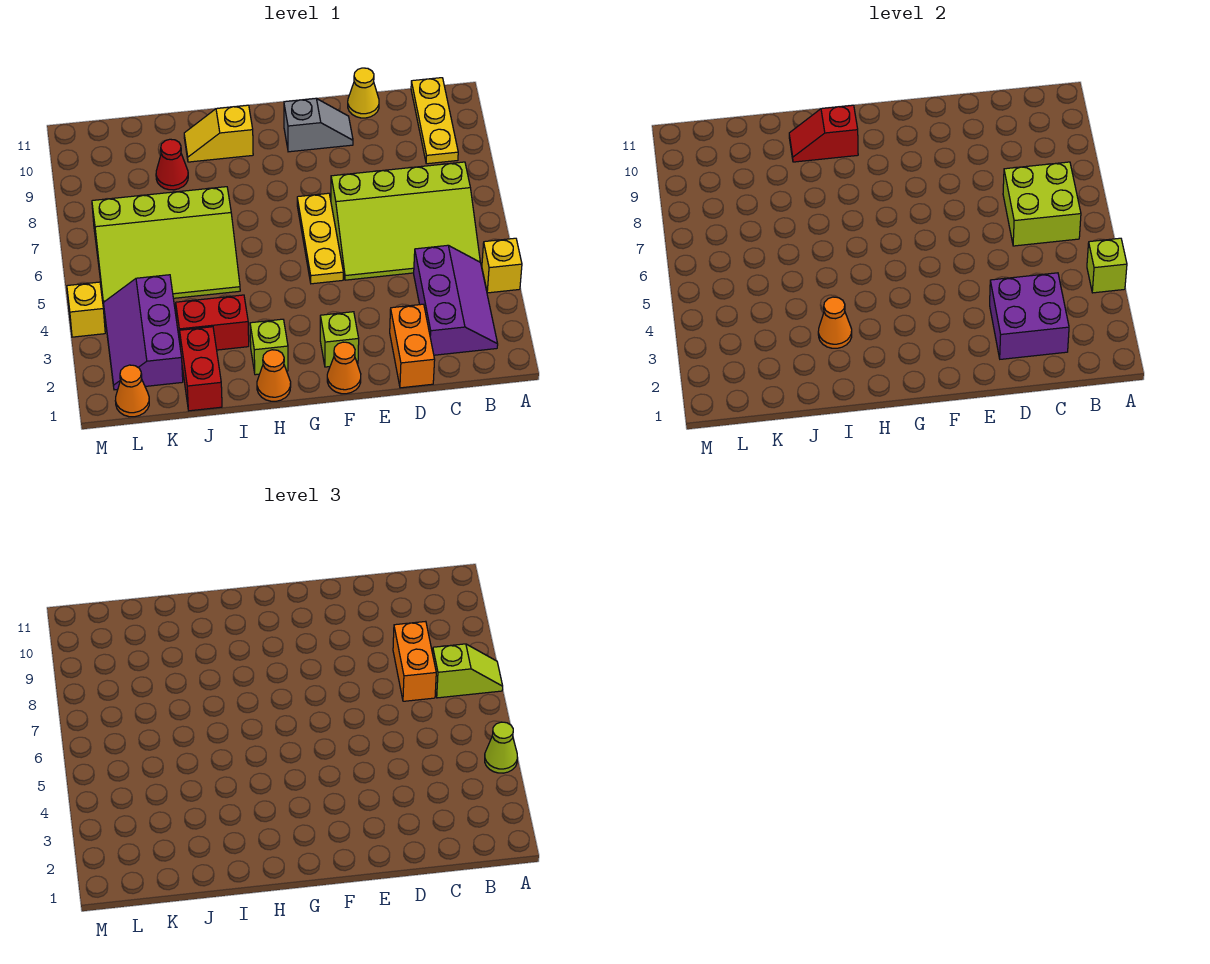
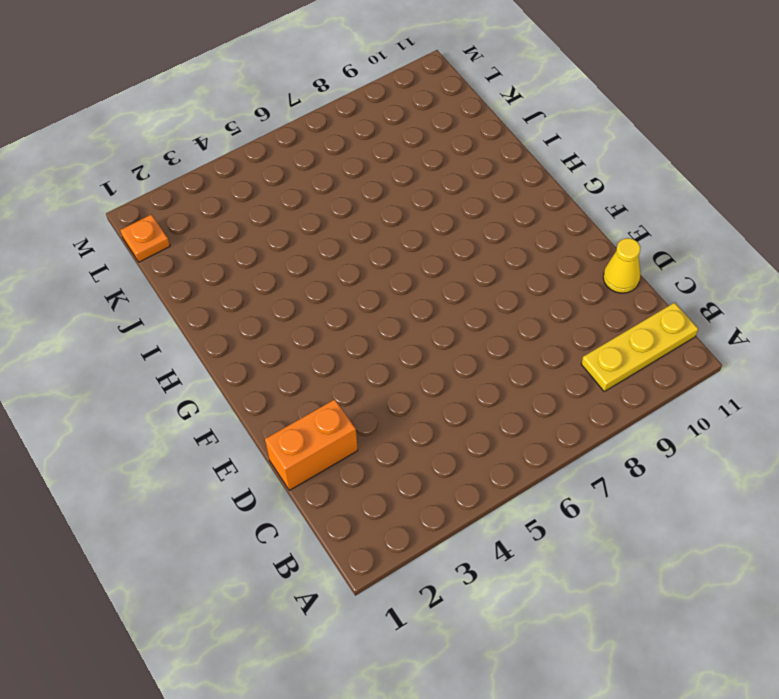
orange plate L1 level 1 -> orange cone L1 level 1
none -> yellow brick A4 level 1
none -> purple slope B2:C4 level 1 top C
none -> lime slope B5:E7 level 1 top 7

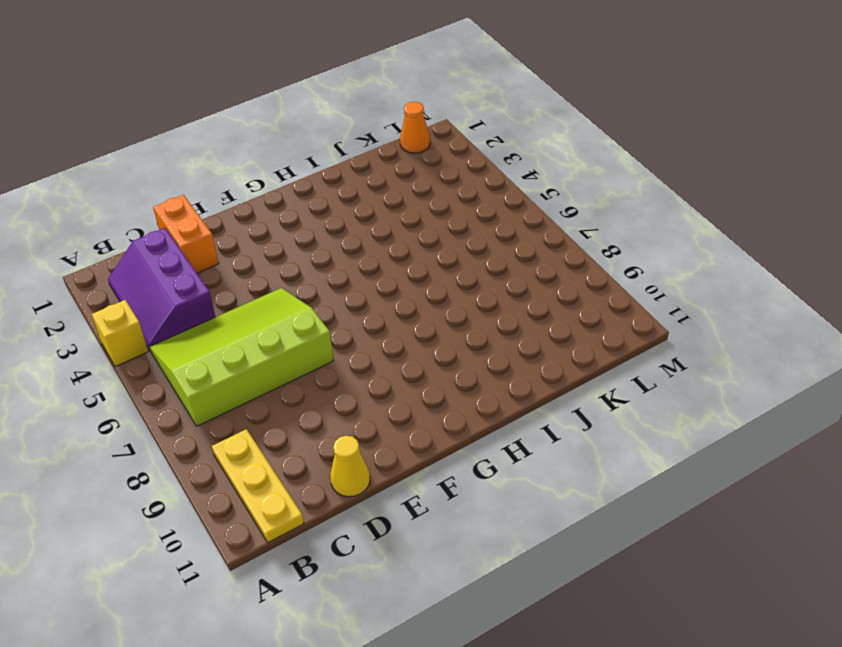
none -> grey slope E10:F10 level 1 top F
none -> orange cone F1 level 1
none -> lime brick F2 level 1

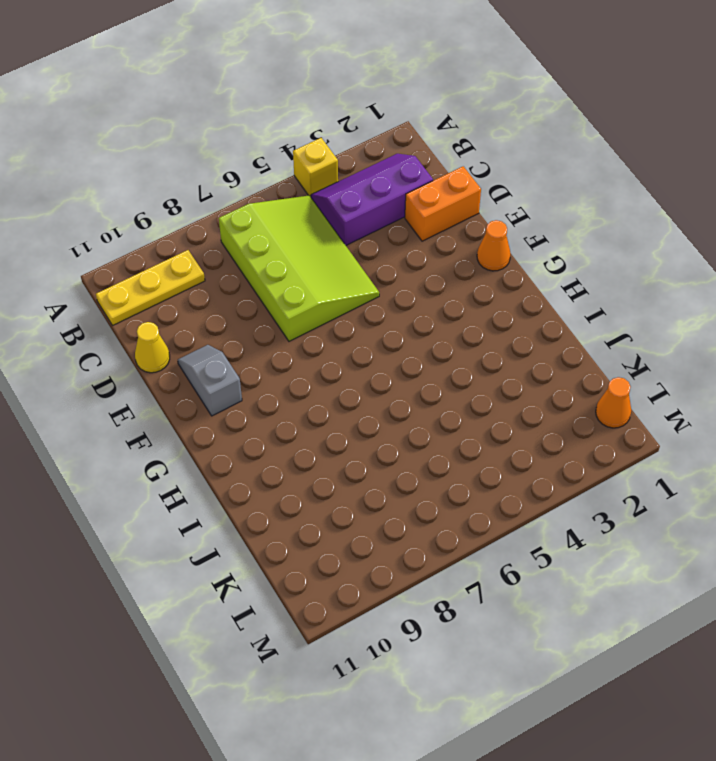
none -> lime brick F2 level 1
none -> yellow plate F5:F7 level 1
none -> orange cone H1 level 1

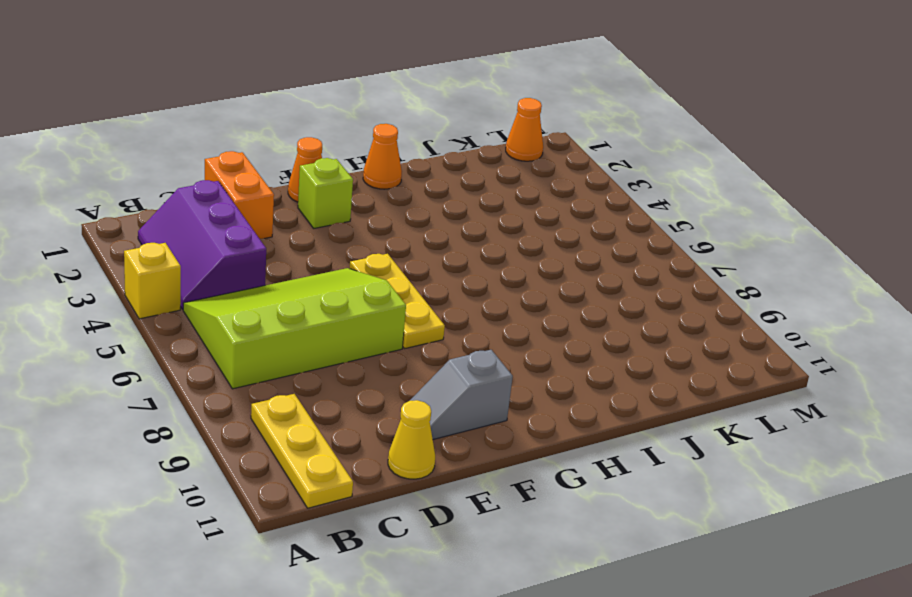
none -> lime brick H2 level 1
none -> yellow slope H10:I10 level 1 top H
none -> red brick I3:J3 level 1

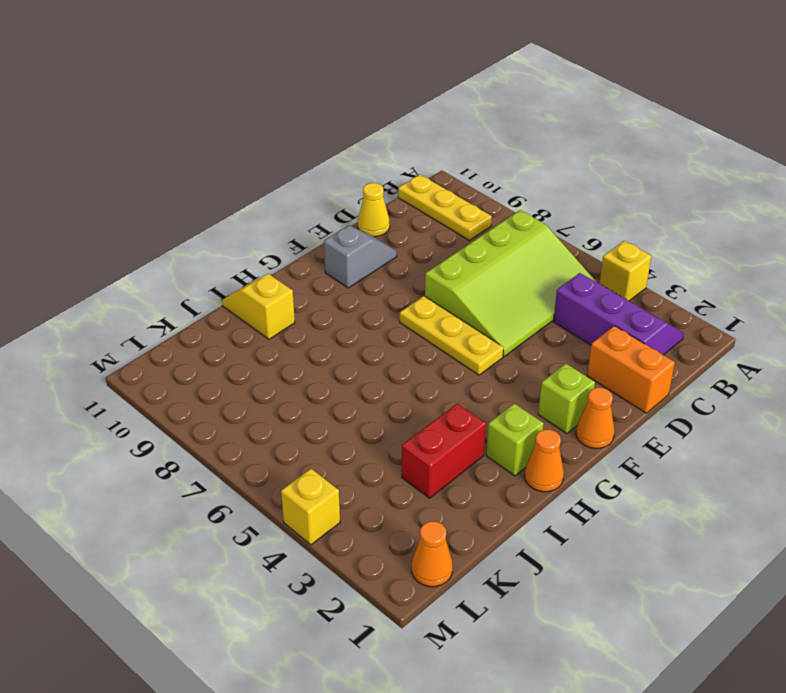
yellow slope I10:I11 level 1 top 10 -> yellow slope H10:I10 level 1 top H
none -> lime slope I5:L7 level 1 top 7
none -> red brick J1:J2 level 1
none -> red cone J9 level 1

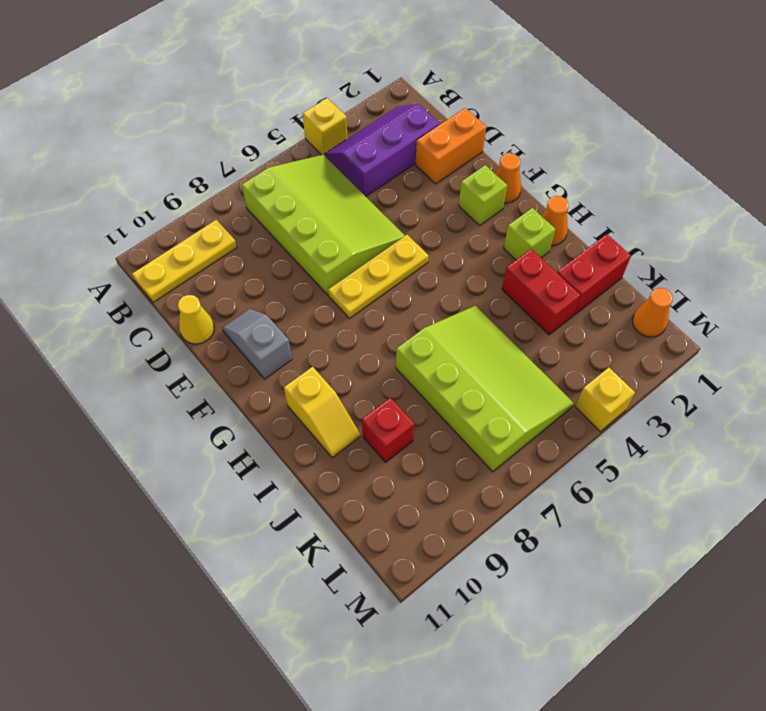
red brick J9 level 1 -> red cone J9 level 1
none -> purple slope K2:L4 level 1 top K
none -> lime brick A4 level 2
none -> lime brick B6:C7 level 2

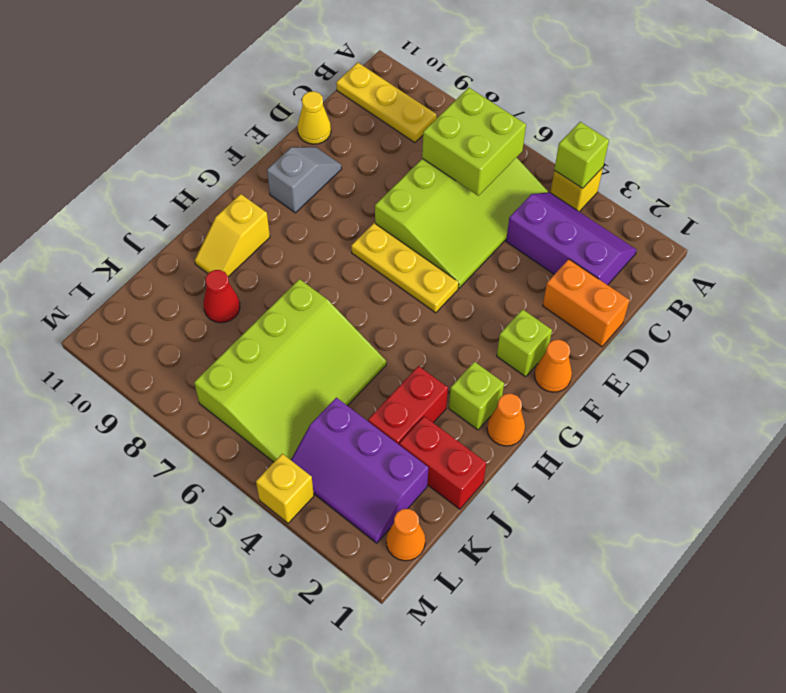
none -> purple brick C2:D3 level 2
none -> red slope H10:I10 level 2 top H
none -> orange cone I3 level 2

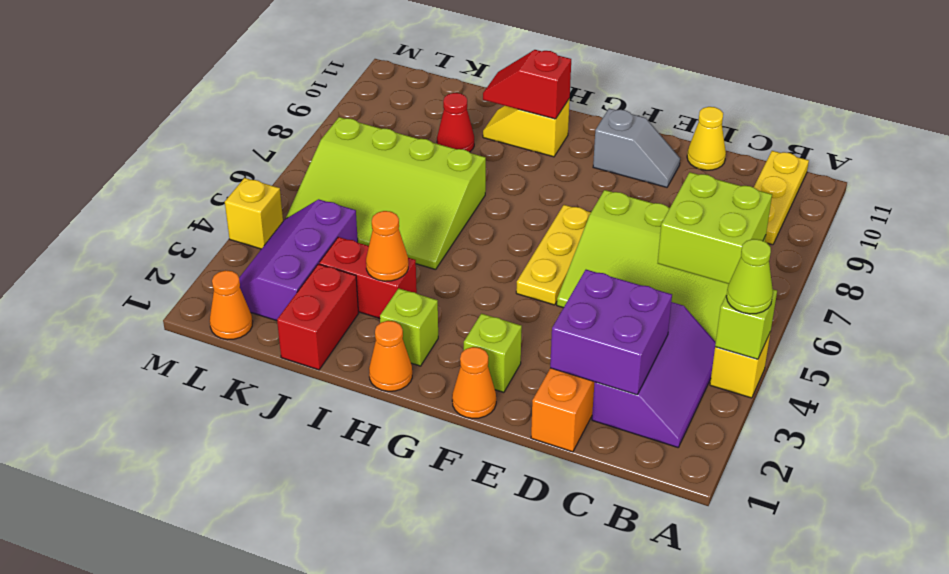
none -> lime slope A7:B7 level 3 top B
none -> orange brick C7:C8 level 3

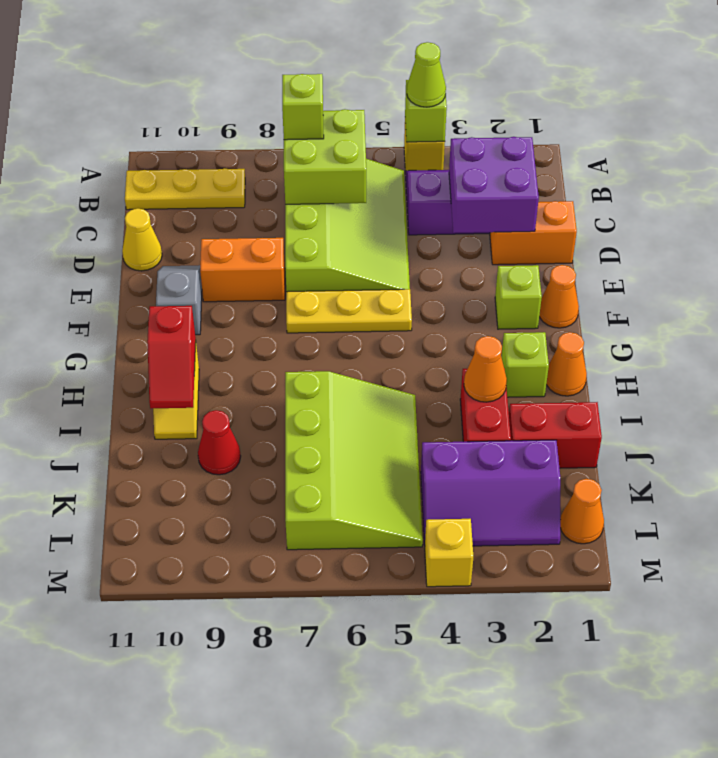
orange brick E8:E9 level 1 -> orange brick C7:C8 level 3

